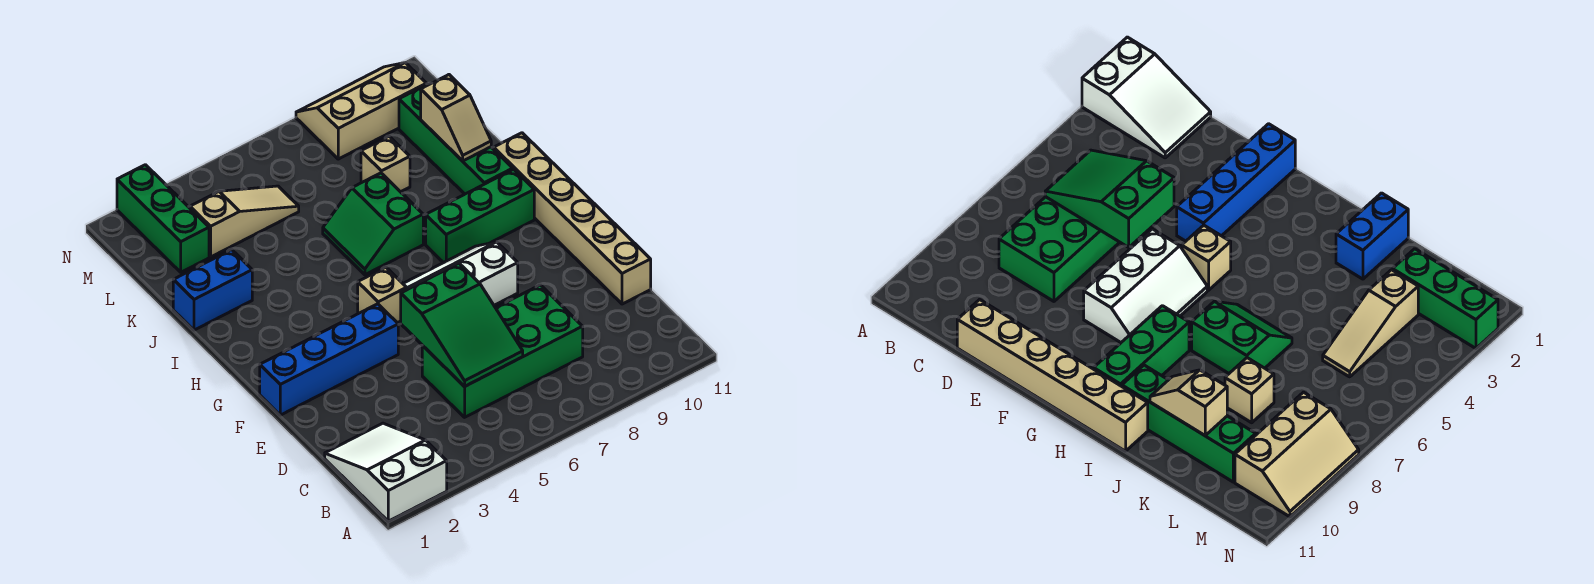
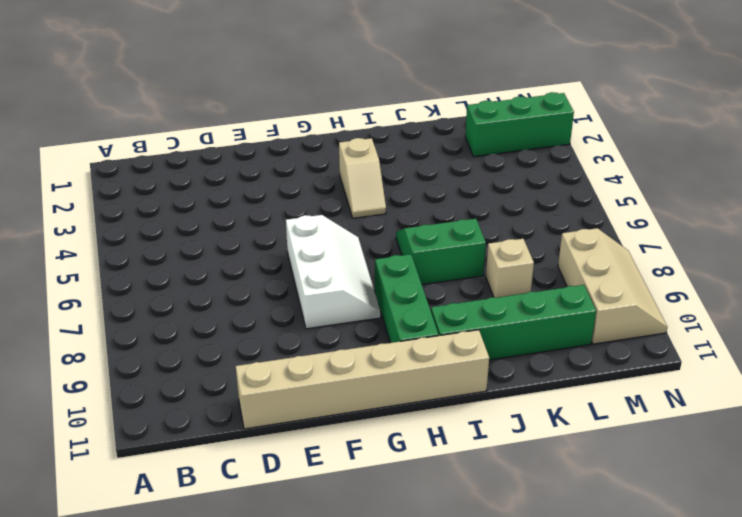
tan slope H3:H4 level 1 top 3 -> tan slope J10:K10 level 2 top K
none -> white slope A1:C2 level 1 top A
none -> green brick C5:D8 level 1
none -> blue brick F1:F4 level 1

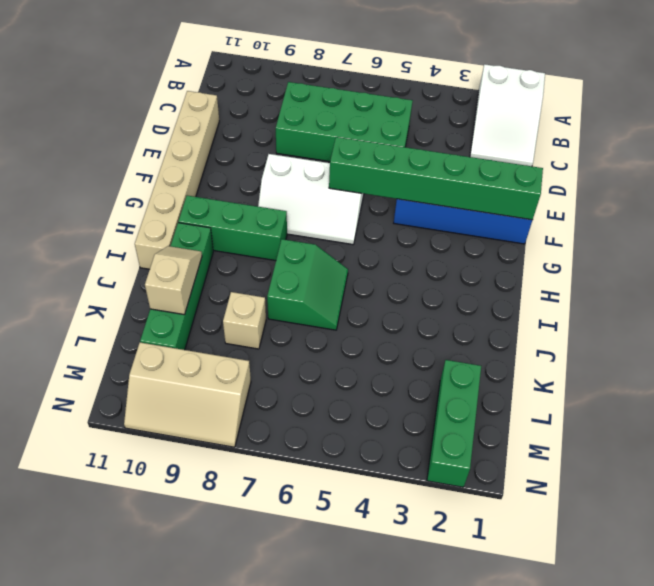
green brick F1:F6 level 2 -> none
none -> tan brick G5 level 1
none -> blue brick J1:J2 level 1
none -> tan slope L3:L5 level 1 top 3

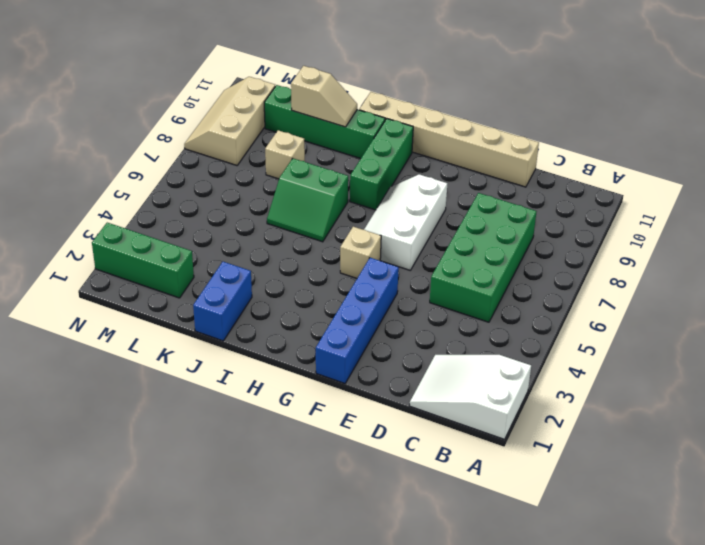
none -> tan slope L3:L5 level 1 top 3
none -> green slope C5:E6 level 2 top E

